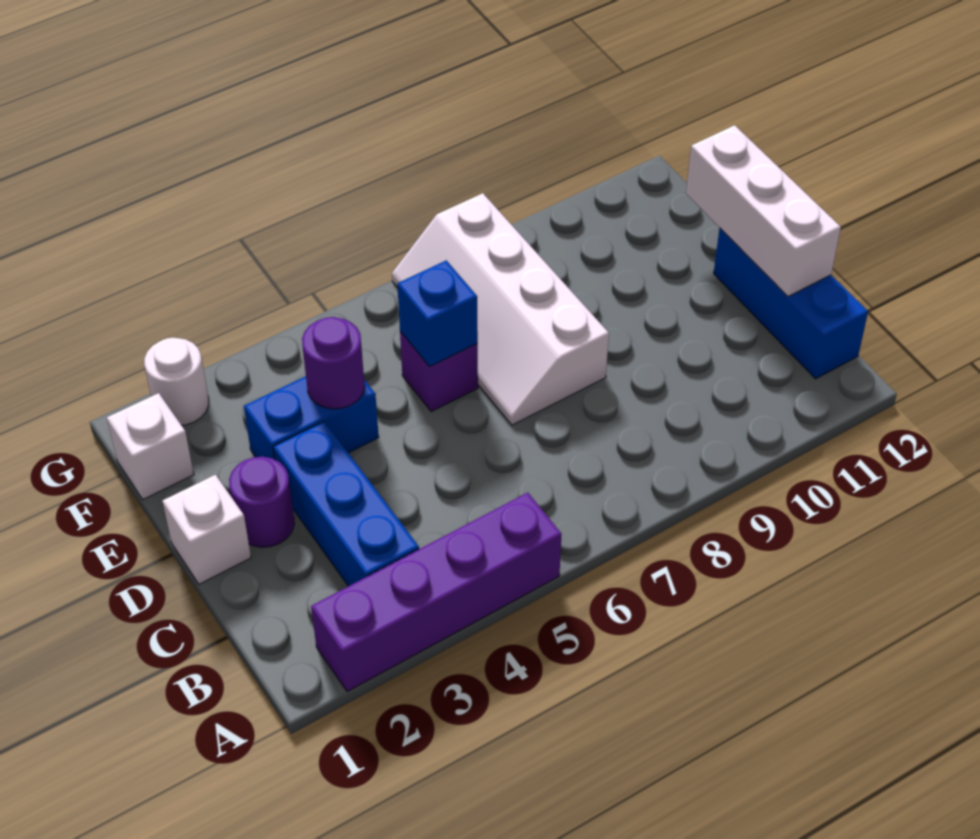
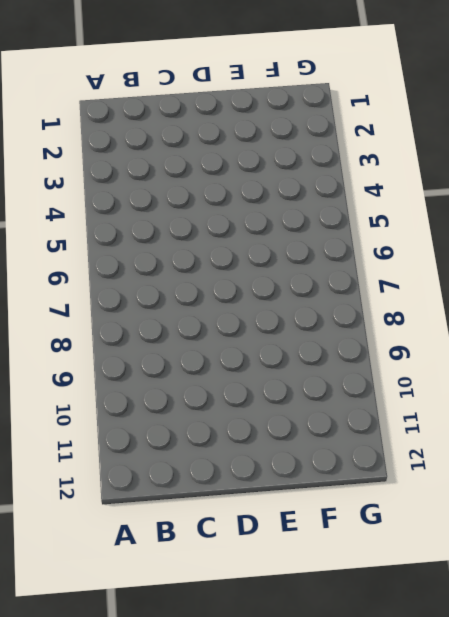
none -> purple brick A2:A5 level 1
none -> blue brick B3:D3 level 1
none -> blue brick B12:D12 level 1

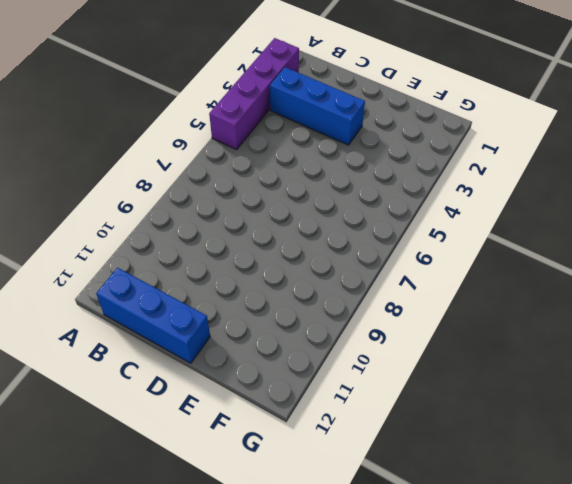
none -> white brick D1 level 1
none -> purple round brick D2 level 1
none -> white slope D7:G8 level 1 top 8

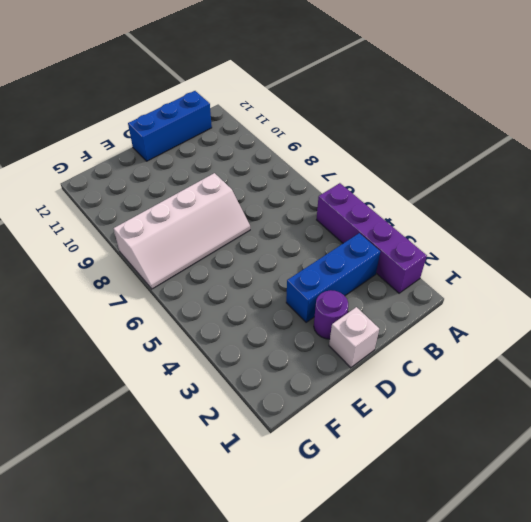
none -> blue brick E3:E4 level 1
none -> purple brick E6 level 1
none -> white brick F1 level 1

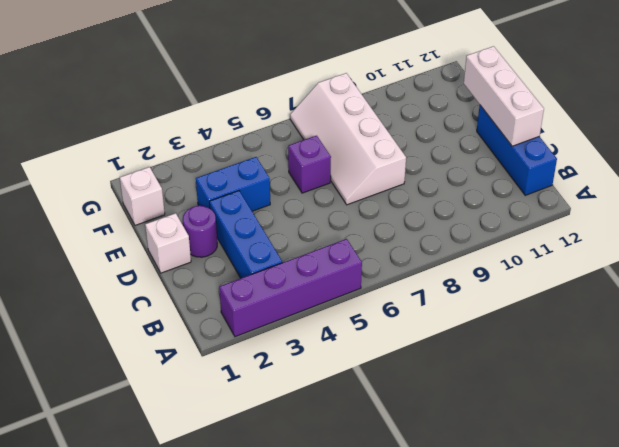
none -> white round brick G2 level 1
none -> purple round brick E4 level 2
none -> blue brick E6 level 2

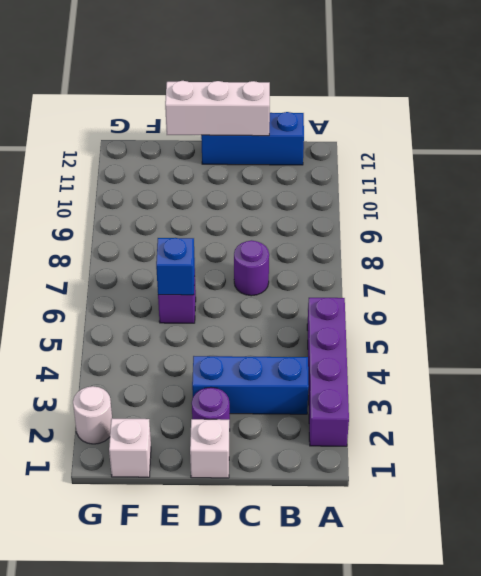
purple round brick C7 level 1 -> purple round brick E4 level 2
none -> white slope D7:G8 level 1 top 8
none -> blue brick E3:E4 level 1

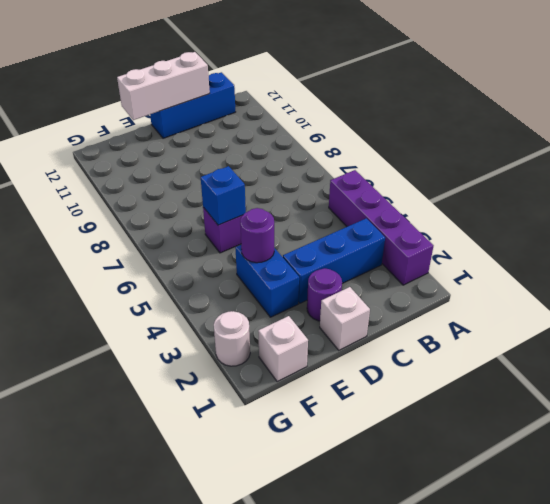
none -> white slope D7:G8 level 1 top 8

